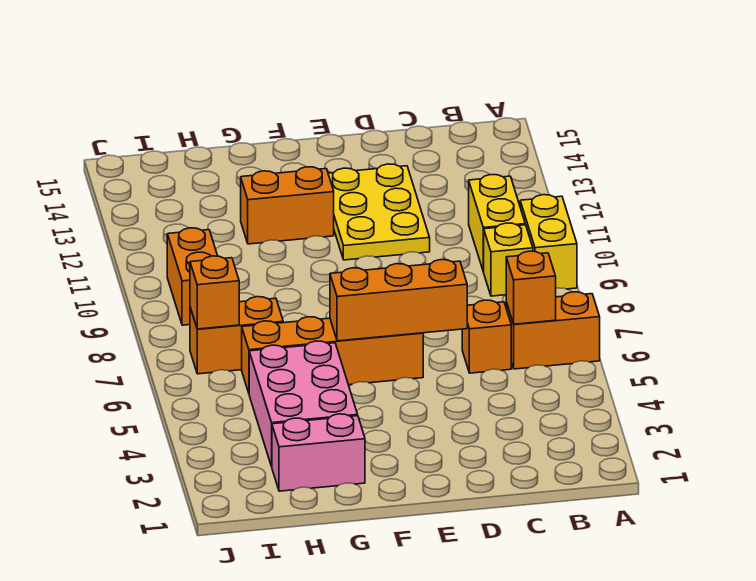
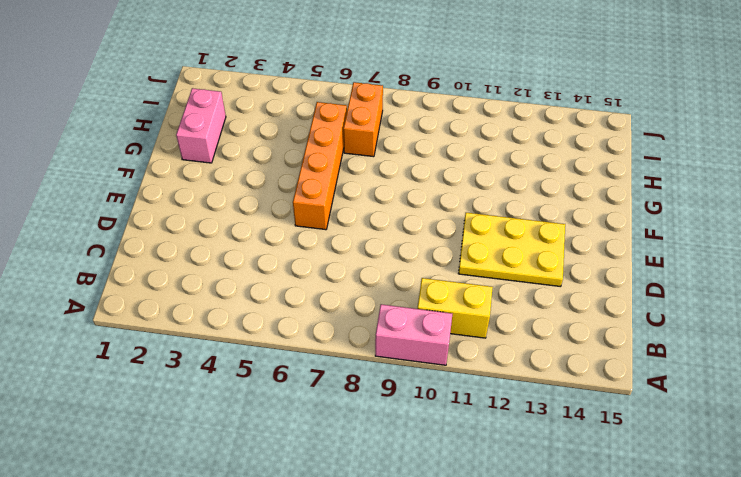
pink brick A9:A10 level 1 -> yellow brick A9:A10 level 1
none -> orange brick A6:B6 level 1
none -> yellow brick B9 level 1
none -> orange brick C6 level 1

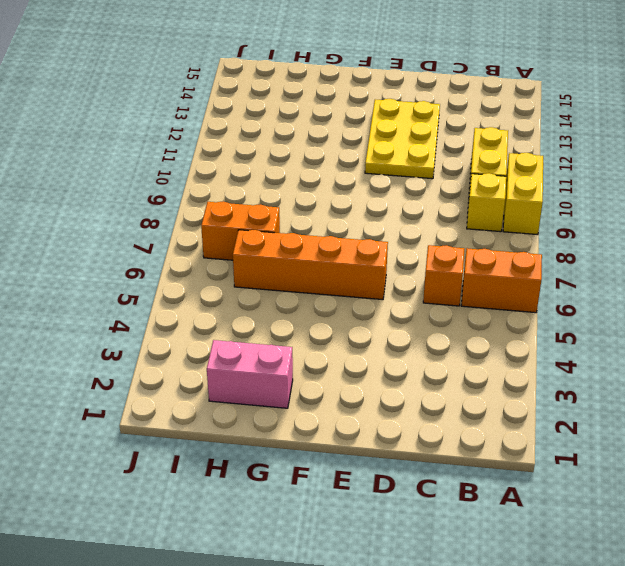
none -> orange brick F12:G12 level 1
none -> pink brick G3:H5 level 1
none -> orange brick I9:I10 level 1

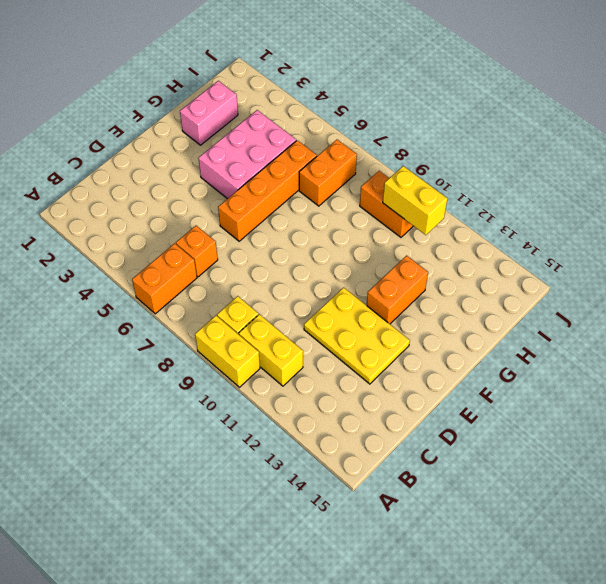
pink brick F4:H5 level 1 -> pink brick G3:H5 level 1
yellow brick I10:I11 level 2 -> none
none -> orange brick B6 level 2
none -> orange brick D6:F6 level 2
none -> orange brick I7 level 2

